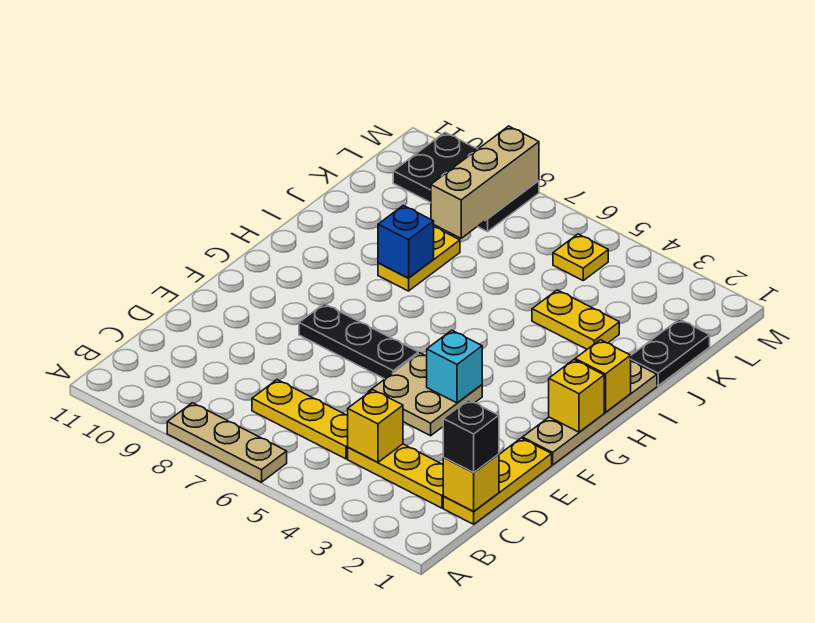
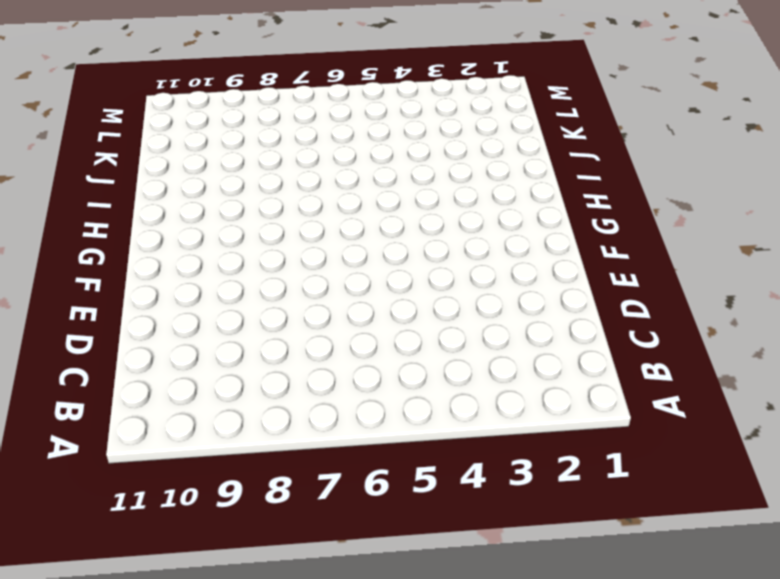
none -> tan plate A6:A8 level 1
none -> yellow plate C1:E1 level 1
none -> yellow plate C2:C4 level 1

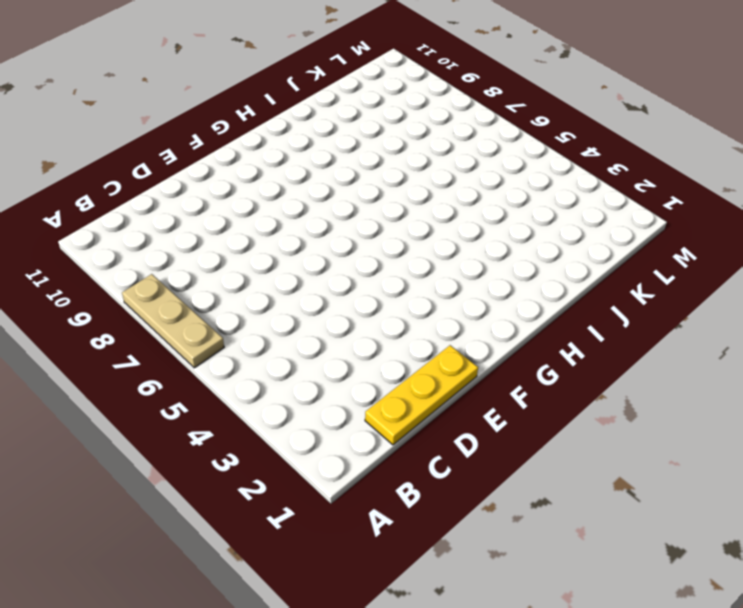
none -> yellow plate C2:C4 level 1
none -> yellow plate C5:C7 level 1
none -> tan plate E4:F5 level 1

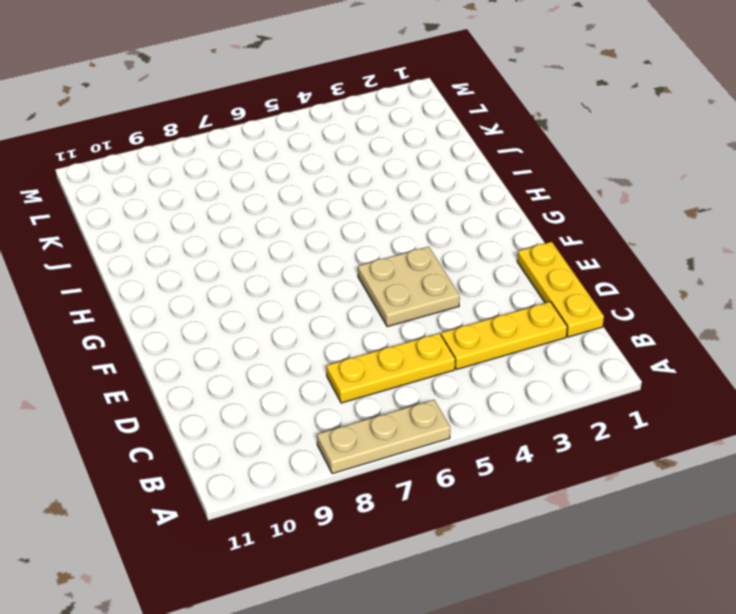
none -> tan plate F1:I1 level 1
none -> black plate F6:F8 level 1
none -> yellow plate I8:J8 level 1

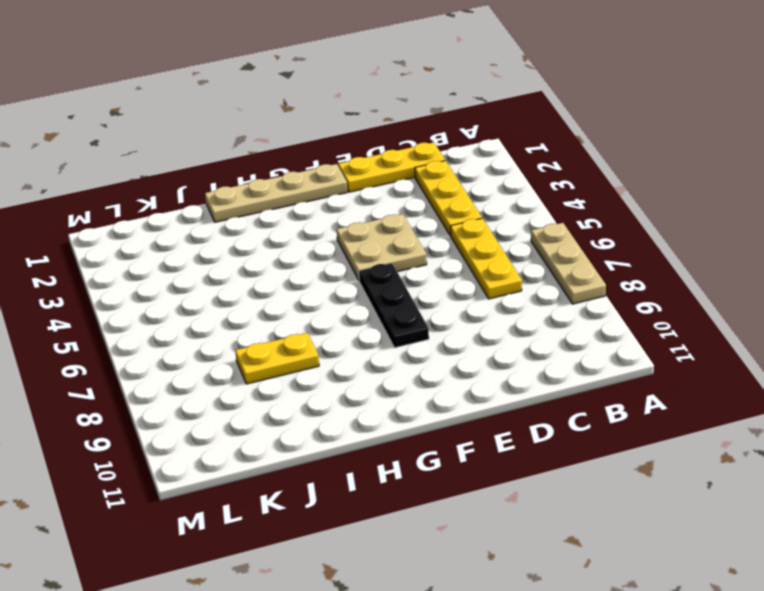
none -> black plate J1:K1 level 1
none -> yellow plate J3:J4 level 1
none -> yellow plate L5 level 1

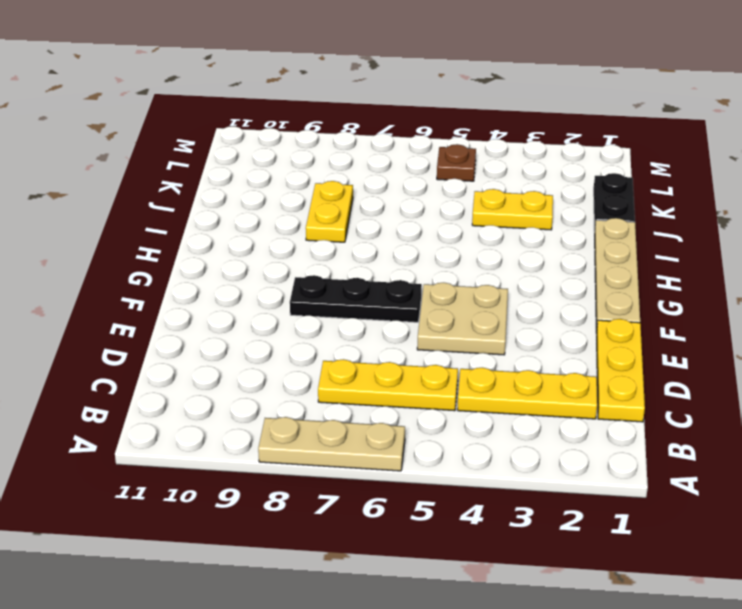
brown plate L5 level 1 -> yellow plate L5 level 1
none -> black plate L8:M10 level 1
none -> yellow brick C1 level 2
none -> yellow brick C4 level 2

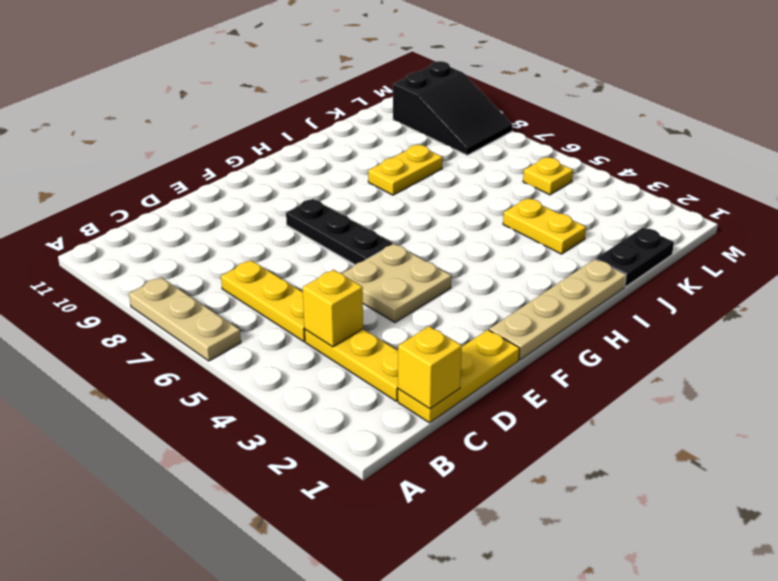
black slope L8:M10 level 1 top 10 -> black plate L8:M10 level 1
none -> cyan brick F4 level 2
none -> yellow brick G1 level 2
none -> yellow brick H1 level 2

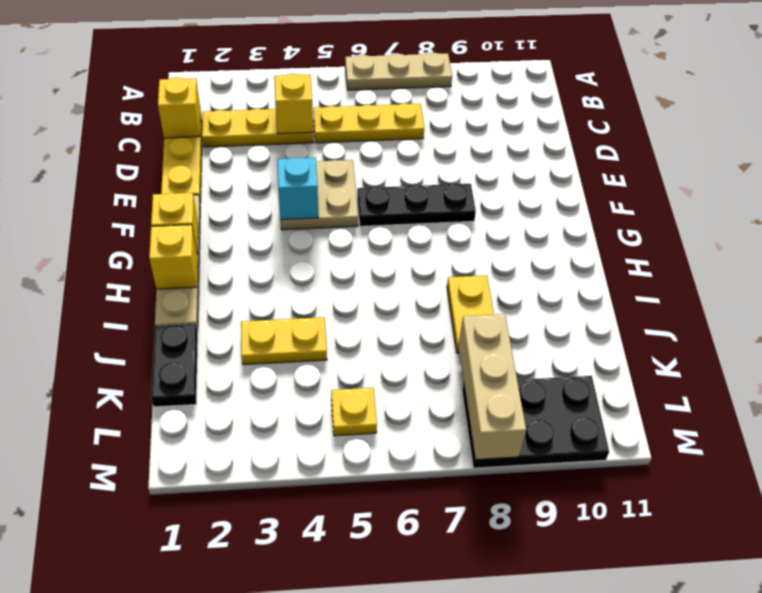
none -> blue brick I8 level 2
none -> black brick C1 level 3

